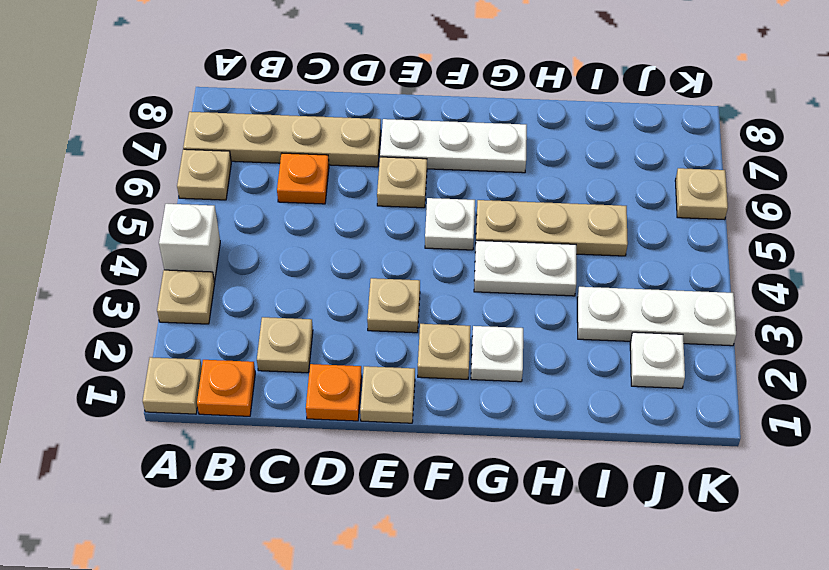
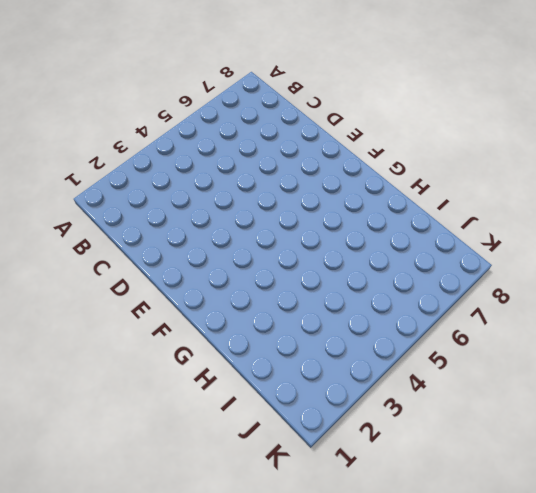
none -> tan plate A1 level 1
none -> tan plate A3 level 1
none -> white brick A4 level 1

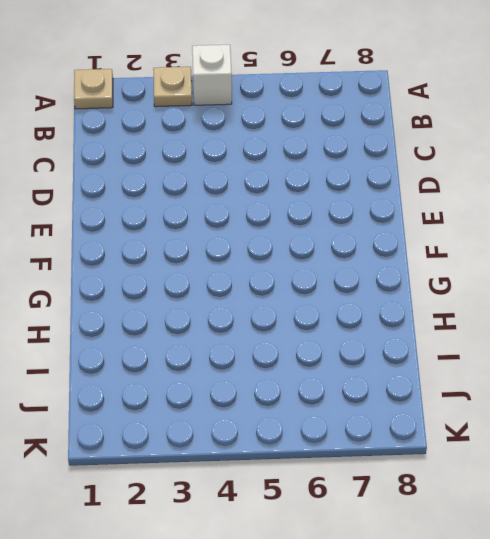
none -> tan plate A6 level 1
none -> tan plate A7:D7 level 1
none -> orange plate B1 level 1

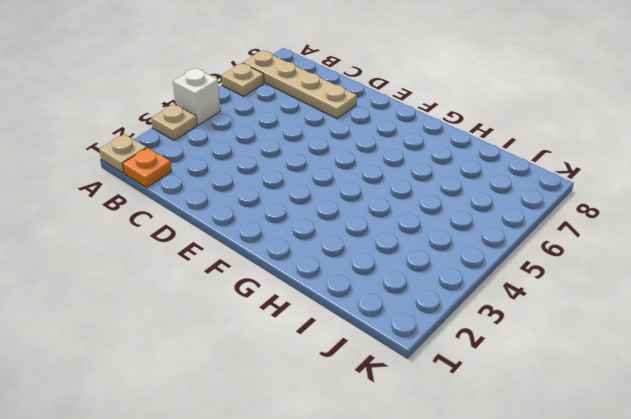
none -> tan plate C2 level 1
none -> orange plate C6 level 1
none -> orange plate D1 level 1

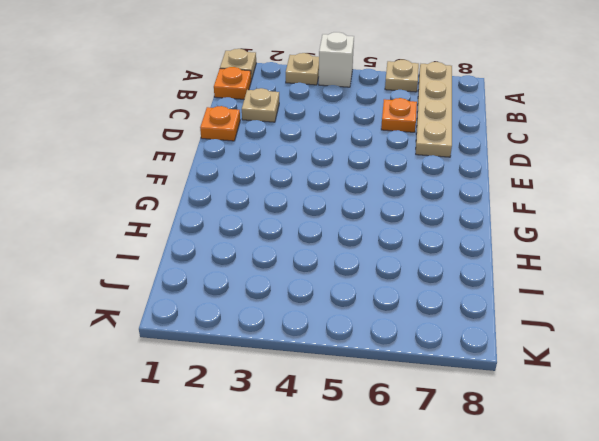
none -> tan plate E1 level 1
none -> tan plate E3 level 1
none -> tan plate E6 level 1

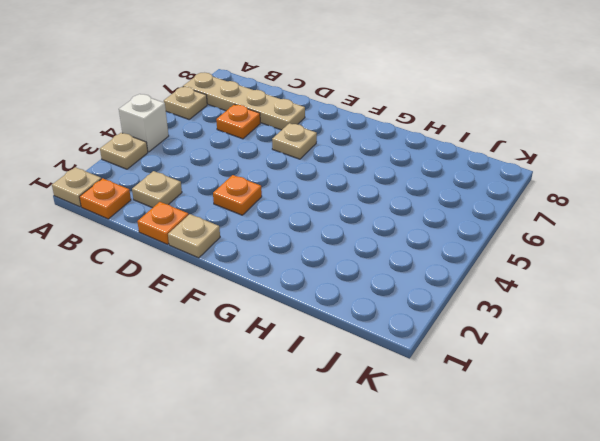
orange plate E3 level 1 -> tan plate E3 level 1
none -> white plate E7:G7 level 1
none -> tan plate F2 level 1
none -> white plate F5 level 1

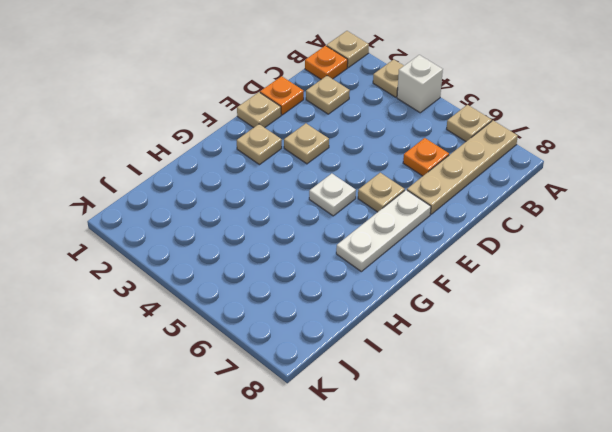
none -> white plate G2 level 1
none -> white plate G4:H4 level 1
none -> tan plate G5:I5 level 1

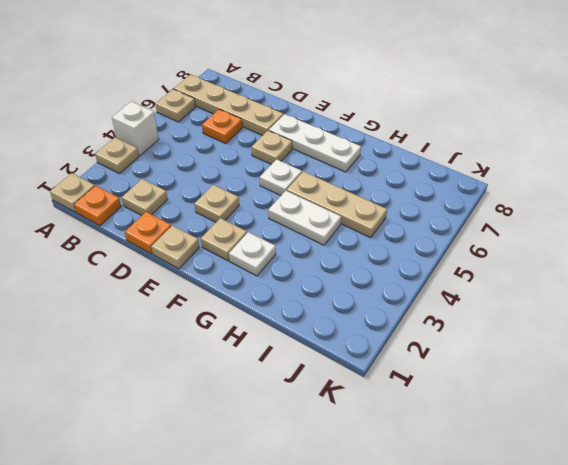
none -> white plate I3:K3 level 1
none -> white plate J2 level 1
none -> tan plate K6 level 1

